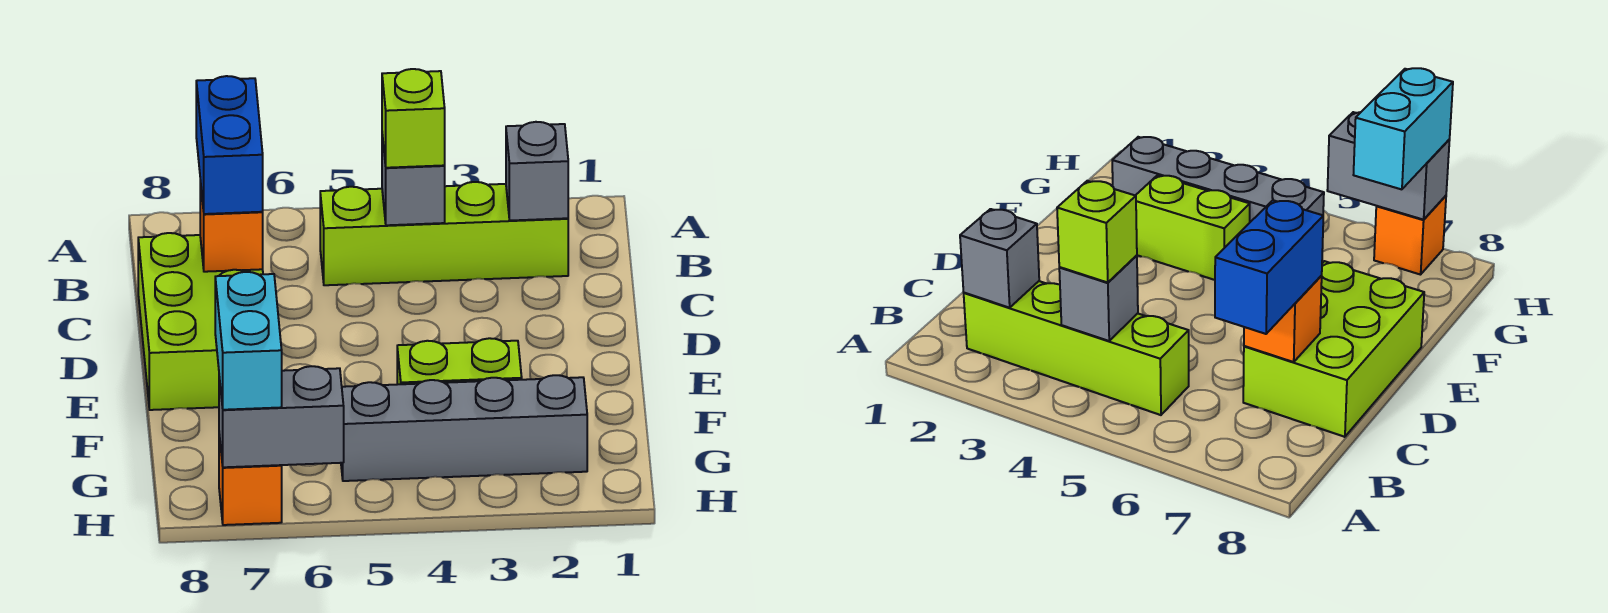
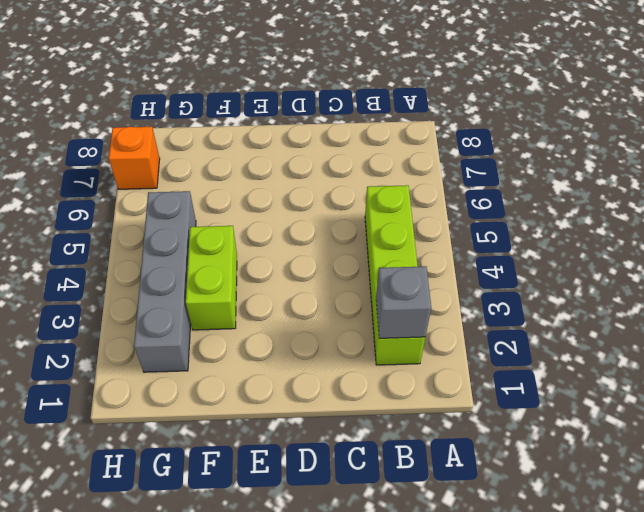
none -> lime brick C7:E8 level 1
none -> grey brick B4 level 2
none -> orange brick C7 level 2

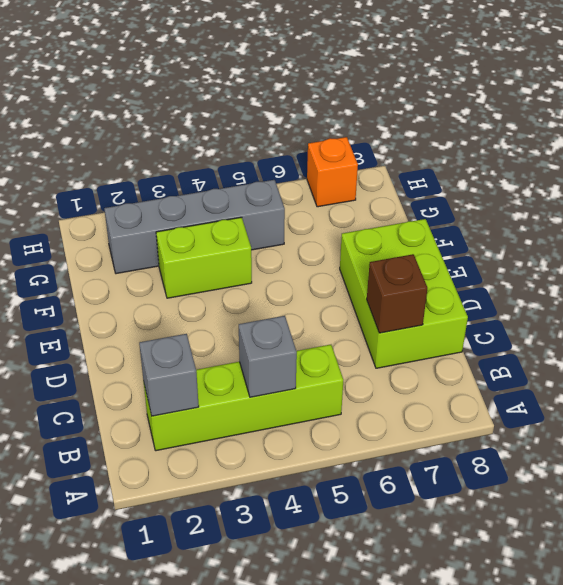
brown brick C7 level 2 -> orange brick C7 level 2
none -> grey brick H6:H7 level 2
none -> lime brick B4 level 3
none -> blue brick B7:C7 level 3

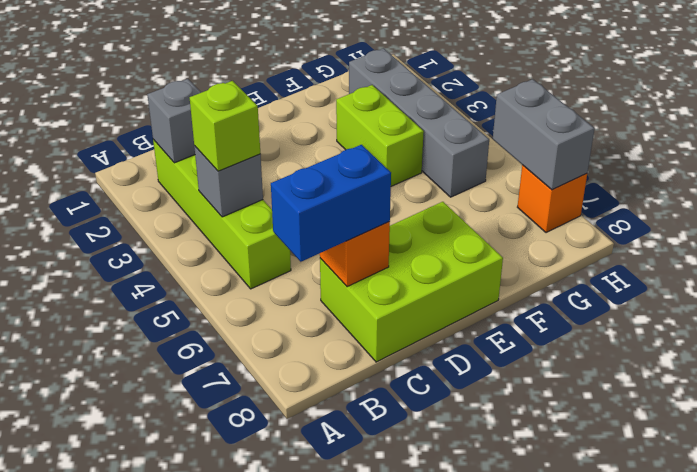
none -> cyan brick G7:H7 level 3

